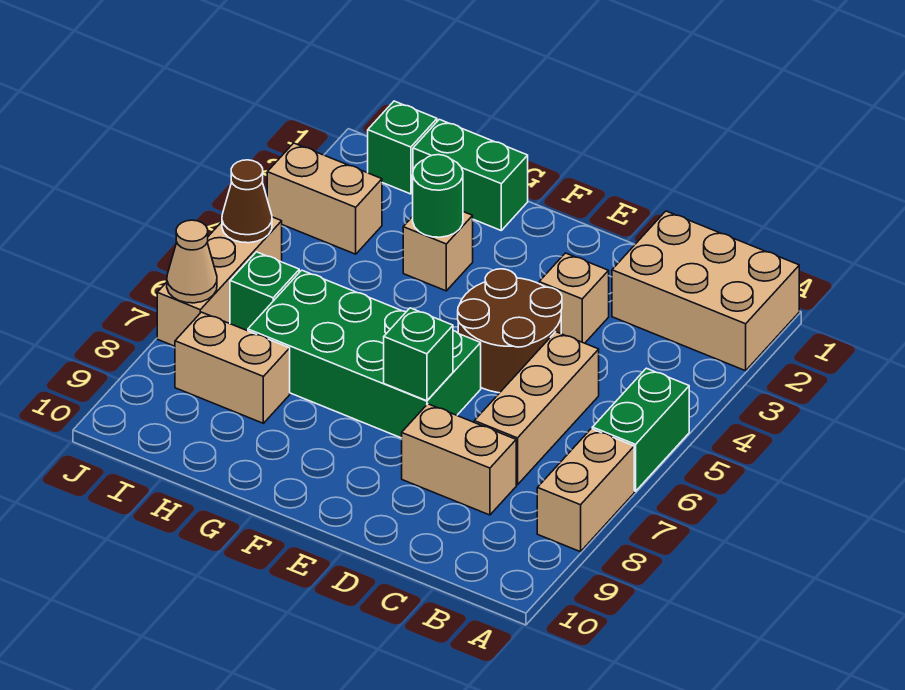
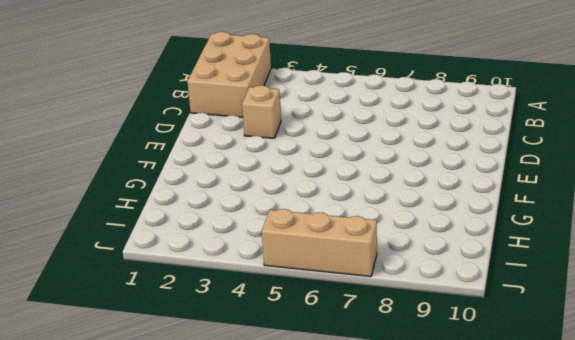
none -> green brick A5:A6 level 1
none -> tan brick A7:A8 level 1
none -> tan brick C5:C7 level 1

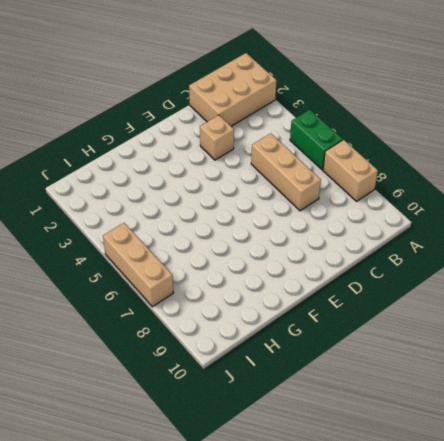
none -> tan brick C8:D8 level 1
none -> brown round brick D4:E5 level 1
none -> green brick E6:H7 level 1

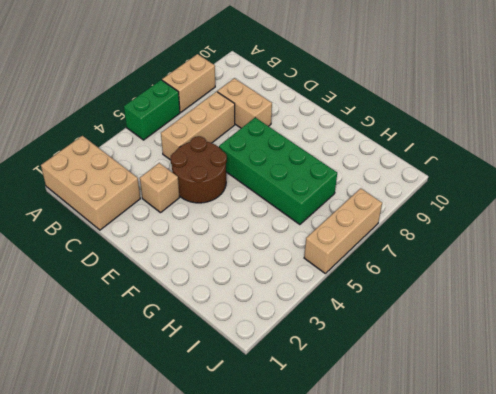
none -> green brick G1:H1 level 1
none -> tan brick G3 level 1
none -> tan brick H8:I8 level 1

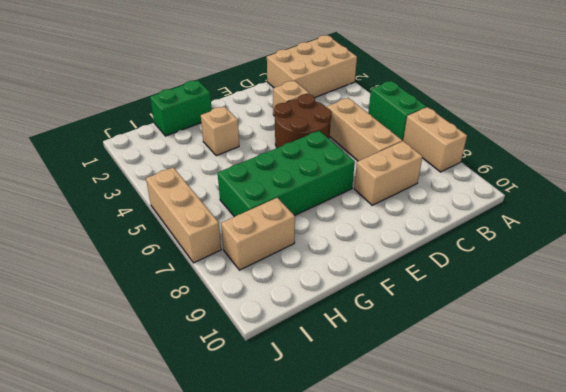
none -> green brick I1 level 1
none -> tan brick I3:J3 level 1
none -> green brick I6 level 1

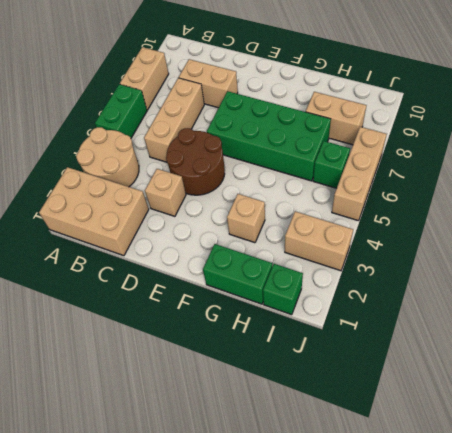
tan round brick A3:B4 level 1 -> none
none -> green brick E7 level 2
none -> green round brick G3 level 2
none -> brown cone J5 level 2

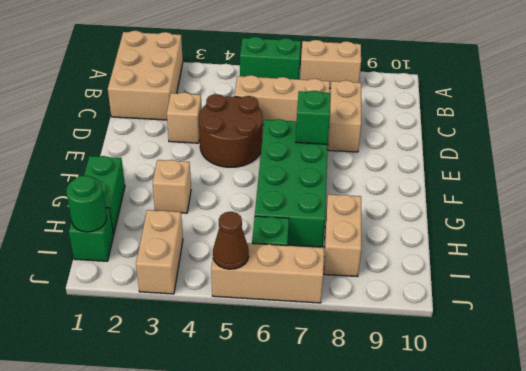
green round brick I1 level 2 -> green round brick G3 level 2
none -> tan cone J7 level 2

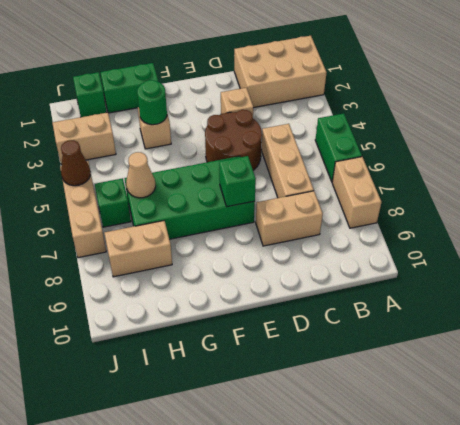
tan cone H6 level 2 -> tan cone J7 level 2

